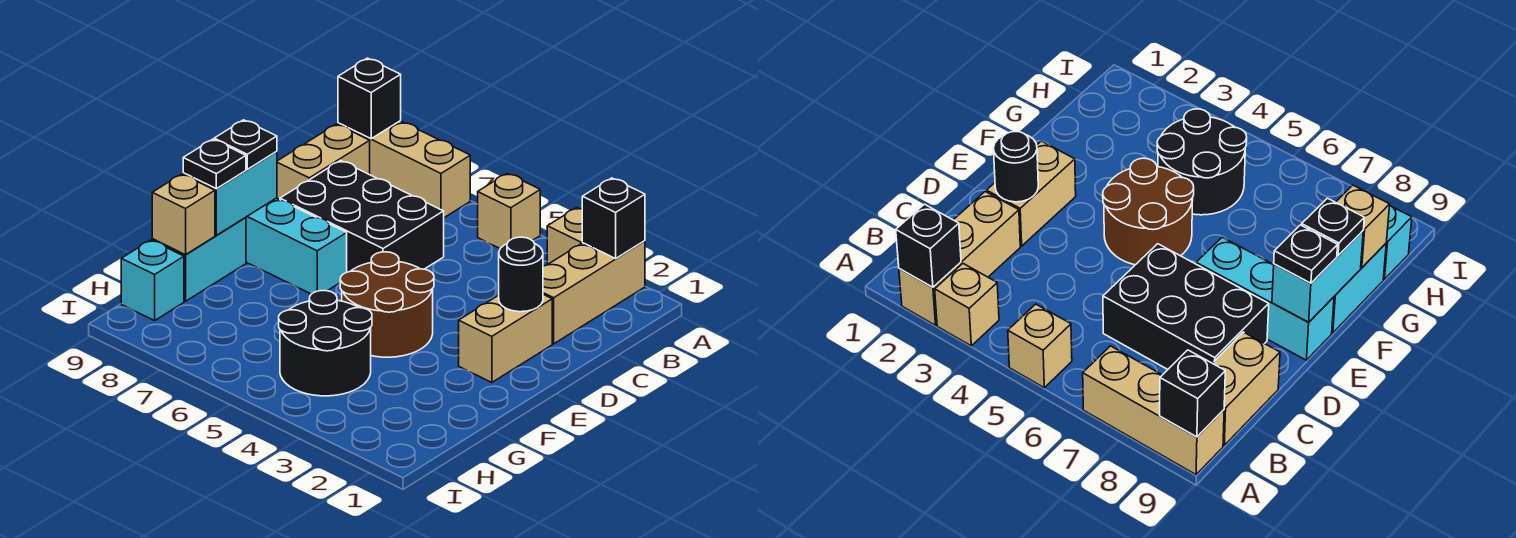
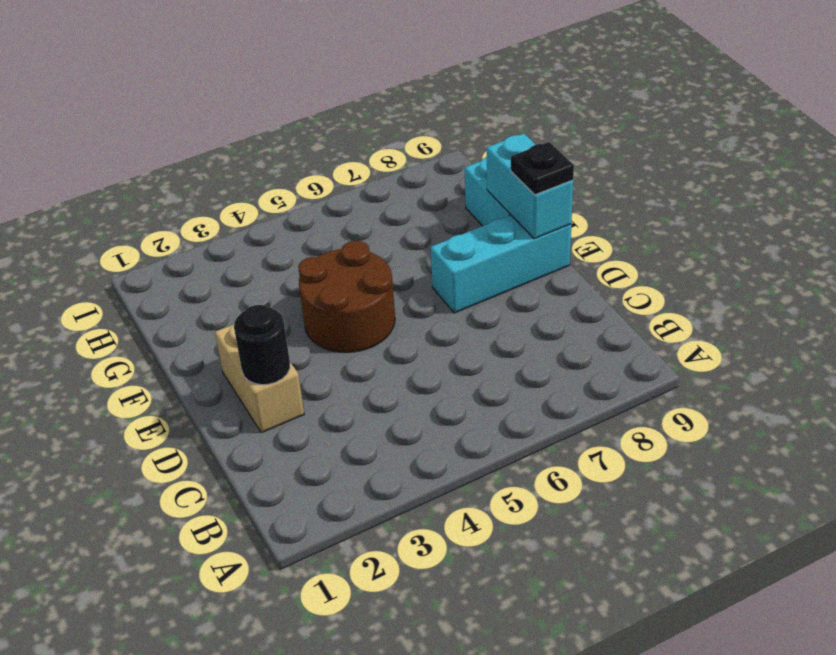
none -> tan brick A2:C2 level 1
none -> tan brick A3 level 1
none -> tan brick A5 level 1

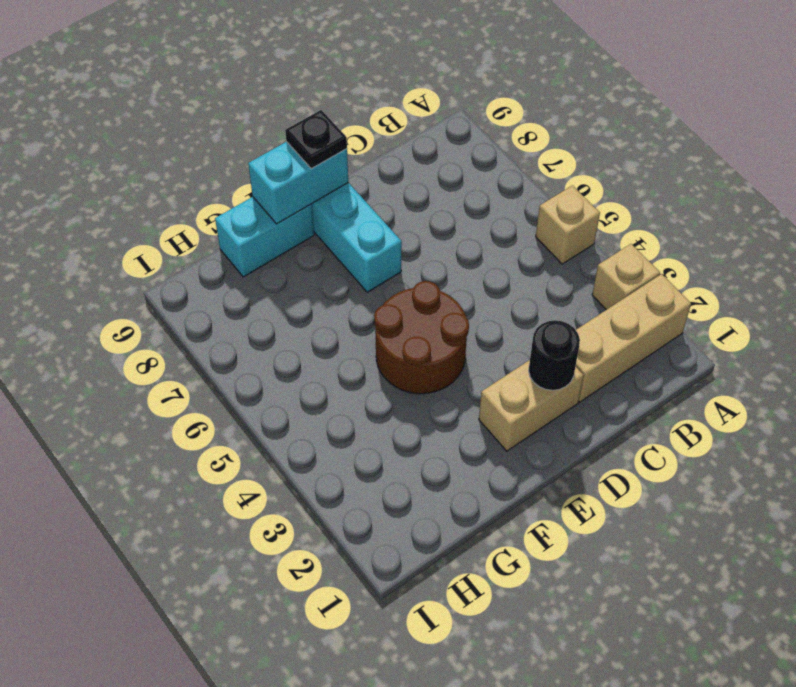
none -> tan brick A7:A9 level 1
none -> tan brick B9:C9 level 1
none -> black brick C6:D8 level 1

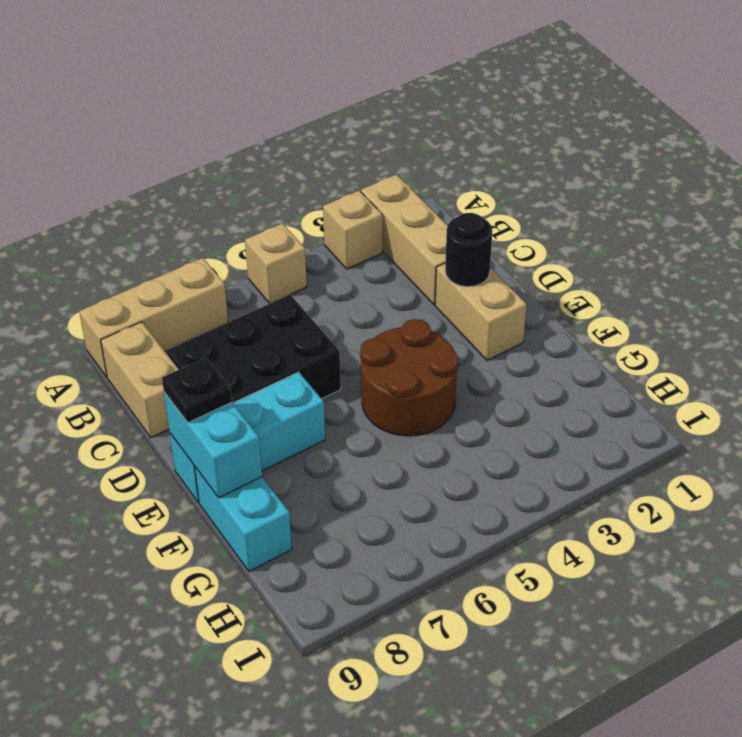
none -> black round brick G4:H5 level 1
none -> cyan brick H9 level 1
none -> black brick A2 level 2

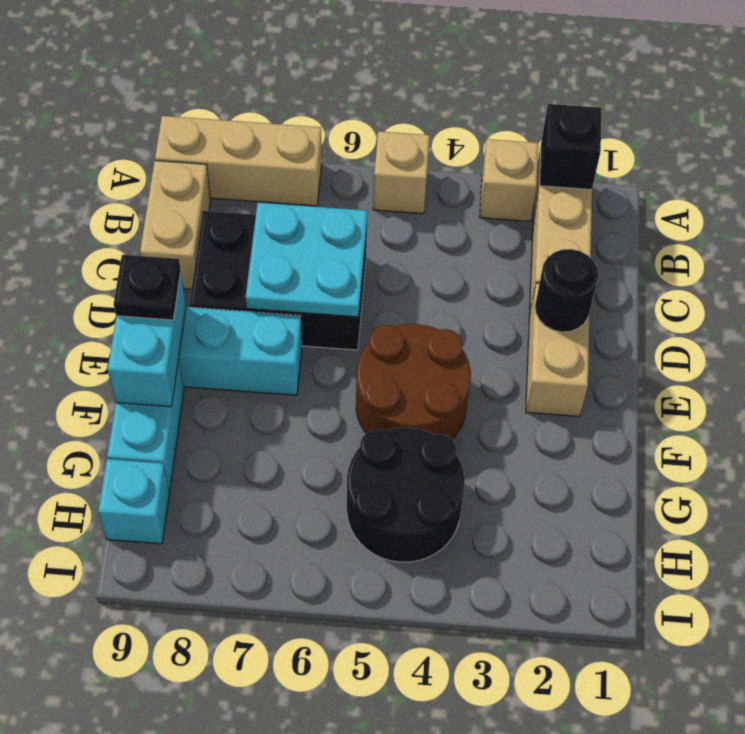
cyan plate C6:D7 level 2 -> none
none -> black brick A9 level 2
none -> tan brick G9 level 2
none -> black plate F9 level 3

